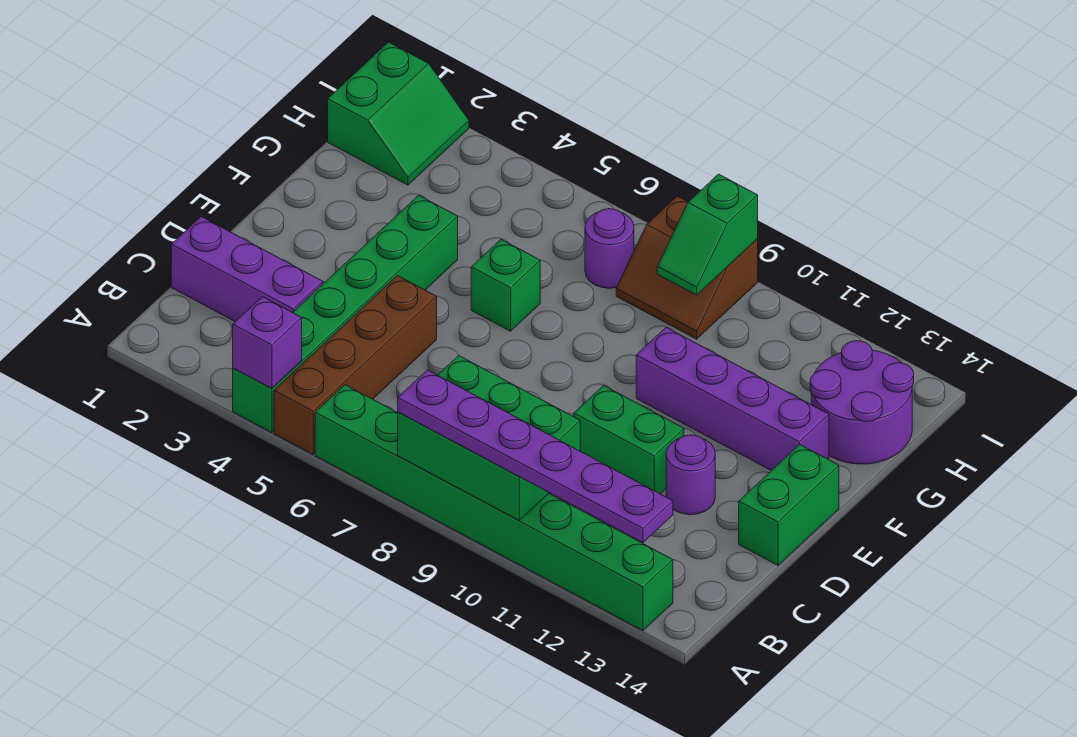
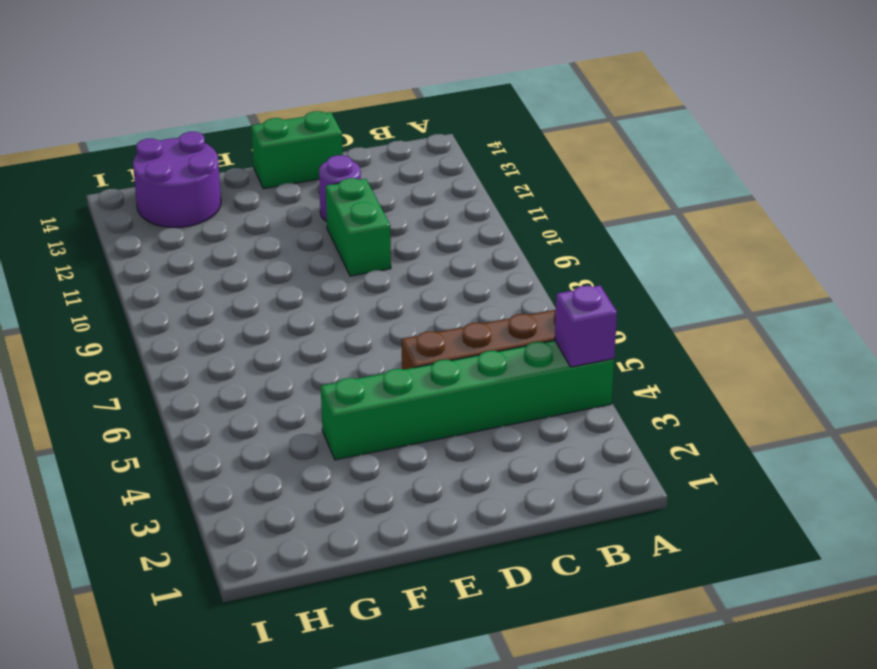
none -> green brick A6:A13 level 1
none -> purple brick C1:C3 level 1
none -> green brick F6 level 1

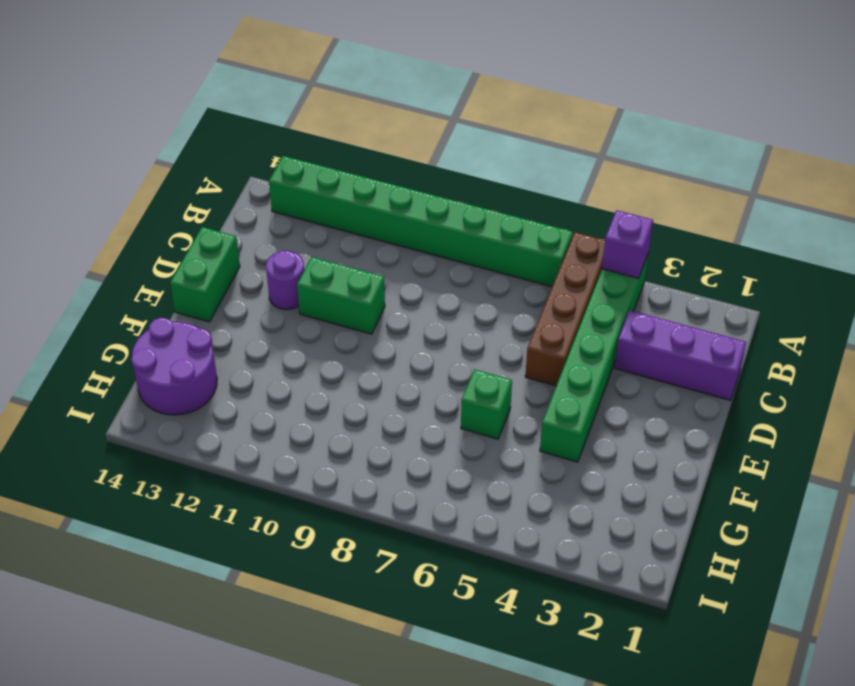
none -> purple brick F10:F13 level 1
none -> green slope H1:I2 level 1 top 1
none -> purple round brick H7 level 1

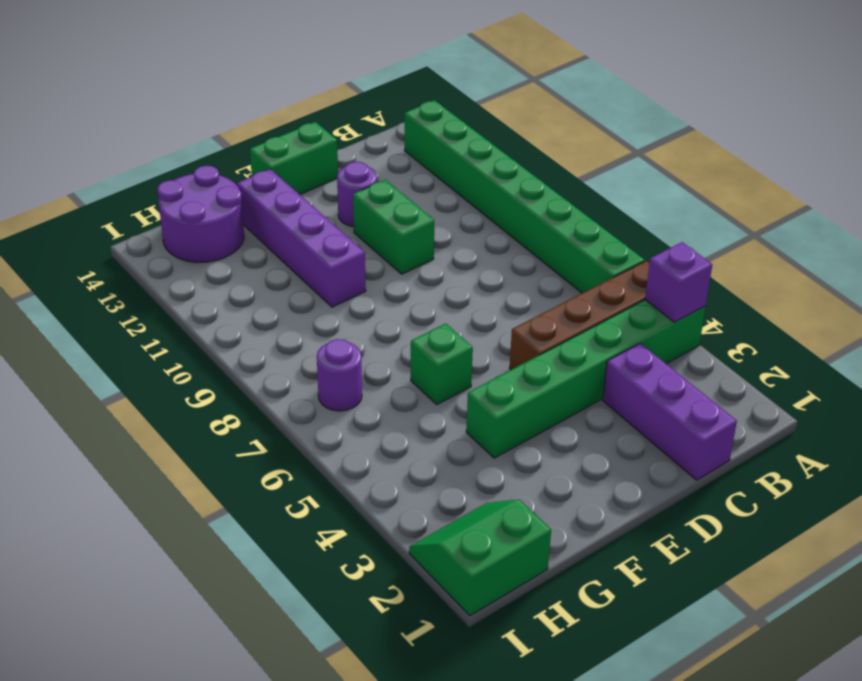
none -> brown slope H8:I9 level 1 top I
none -> green brick A8:B10 level 2
none -> green slope H9:I9 level 2 top I

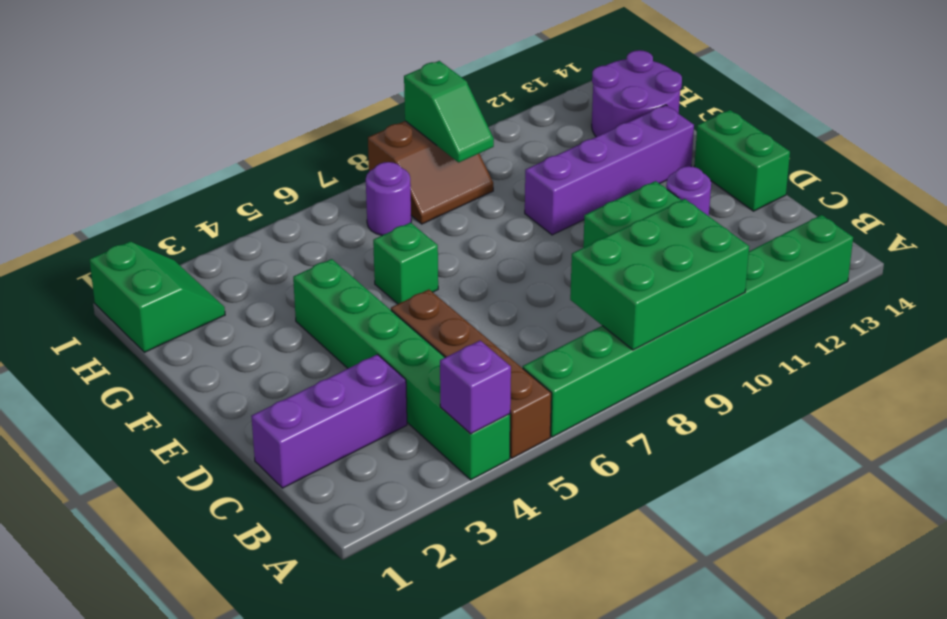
none -> purple plate A8:A13 level 3

